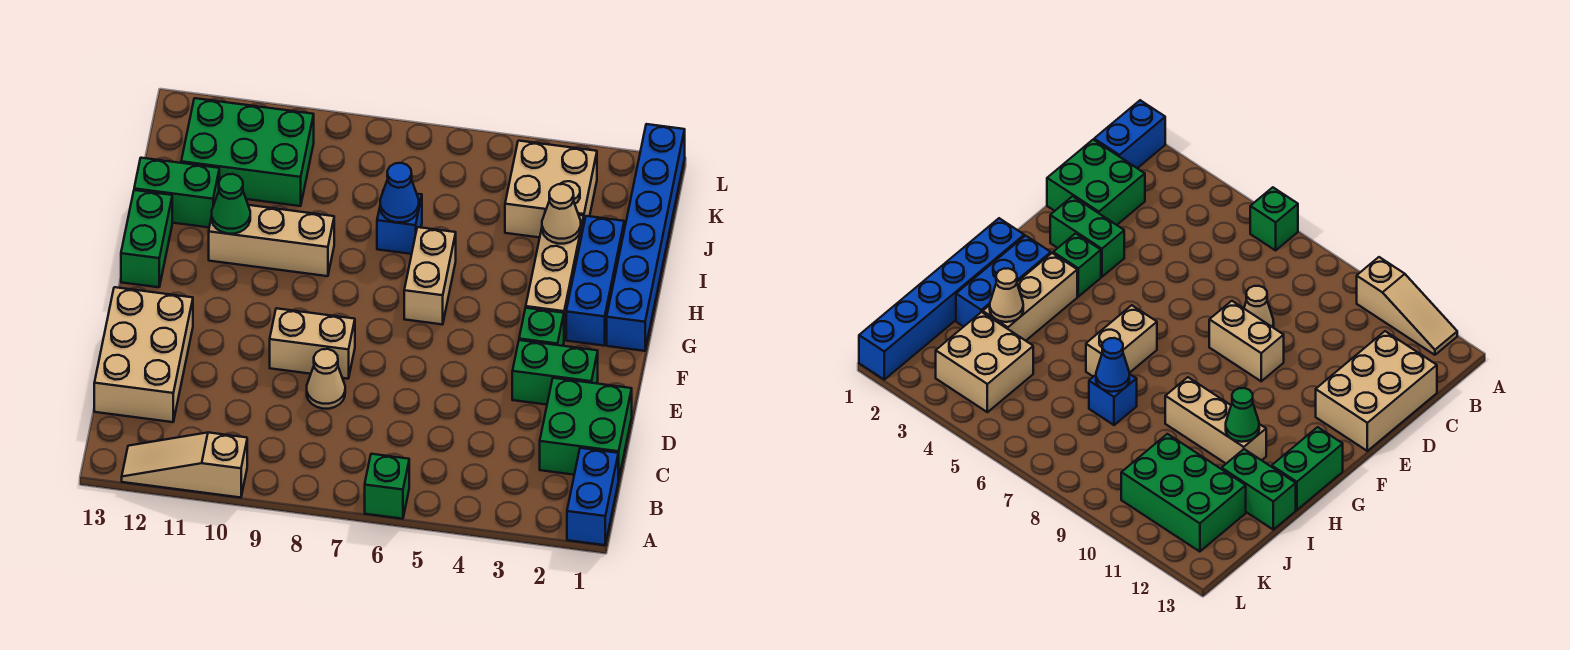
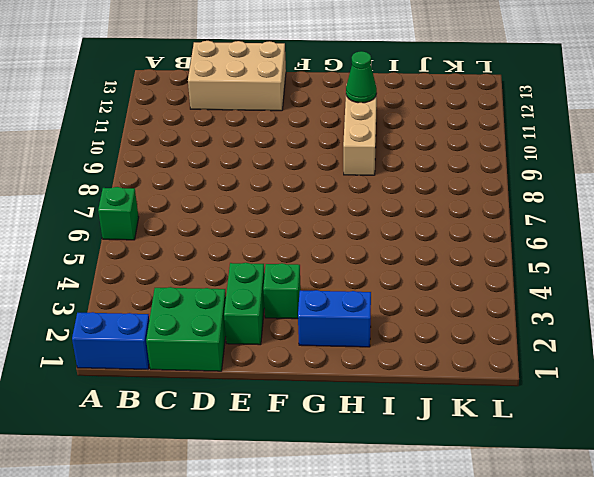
blue brick G2:H2 level 1 -> blue brick G2:I2 level 1
none -> tan slope A10:A12 level 1 top 10
none -> tan cone D8 level 1
none -> tan brick E8:E9 level 1

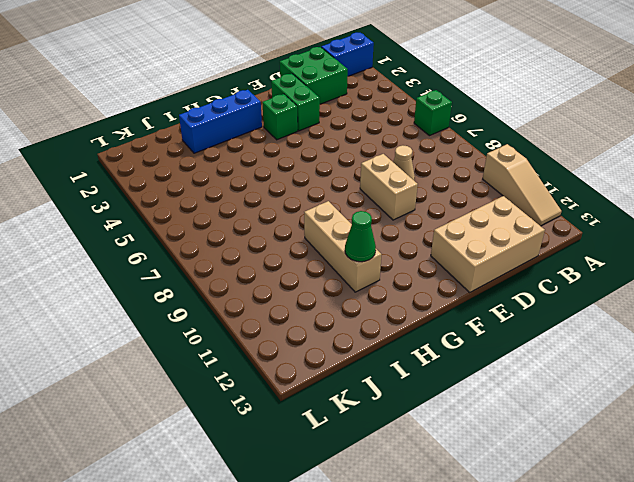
none -> blue brick G1:L1 level 1
none -> tan brick G3:I3 level 1
none -> tan brick G6:H6 level 1

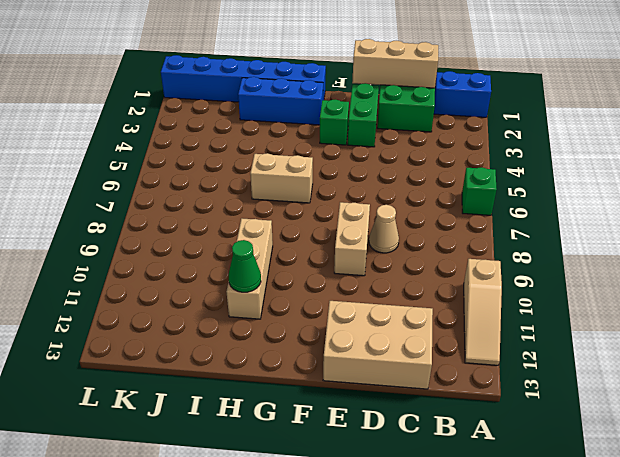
tan brick C1:E1 level 2 -> tan brick G3:I3 level 1
none -> green brick G13:H13 level 1
none -> blue brick I7 level 1
none -> green brick I12:I13 level 1

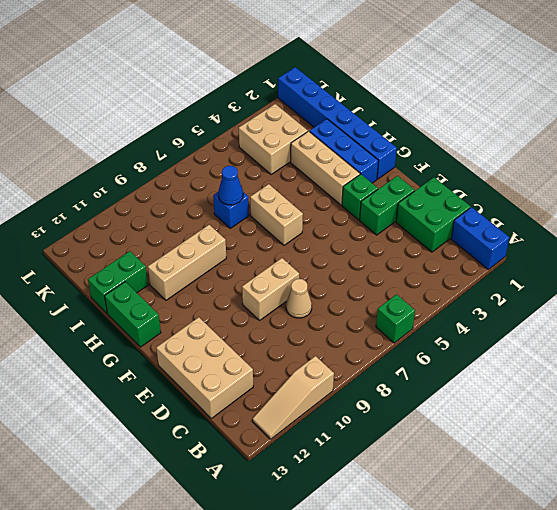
none -> green brick J10:K12 level 1
none -> green cone H11 level 2
none -> tan cone I3 level 2

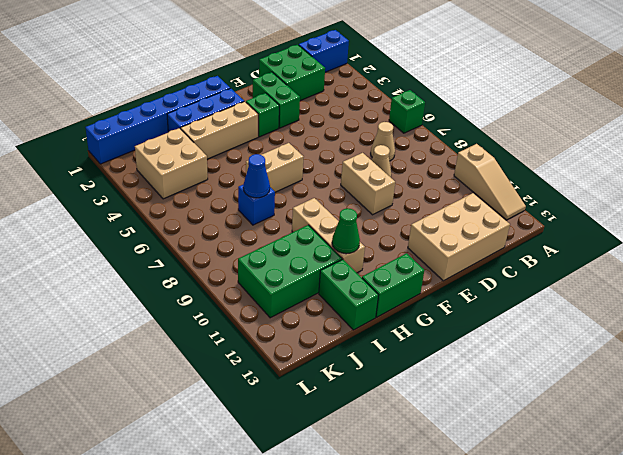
tan cone C7 level 1 -> tan cone I3 level 2
green brick I10:K11 level 1 -> green brick J10:K12 level 1

